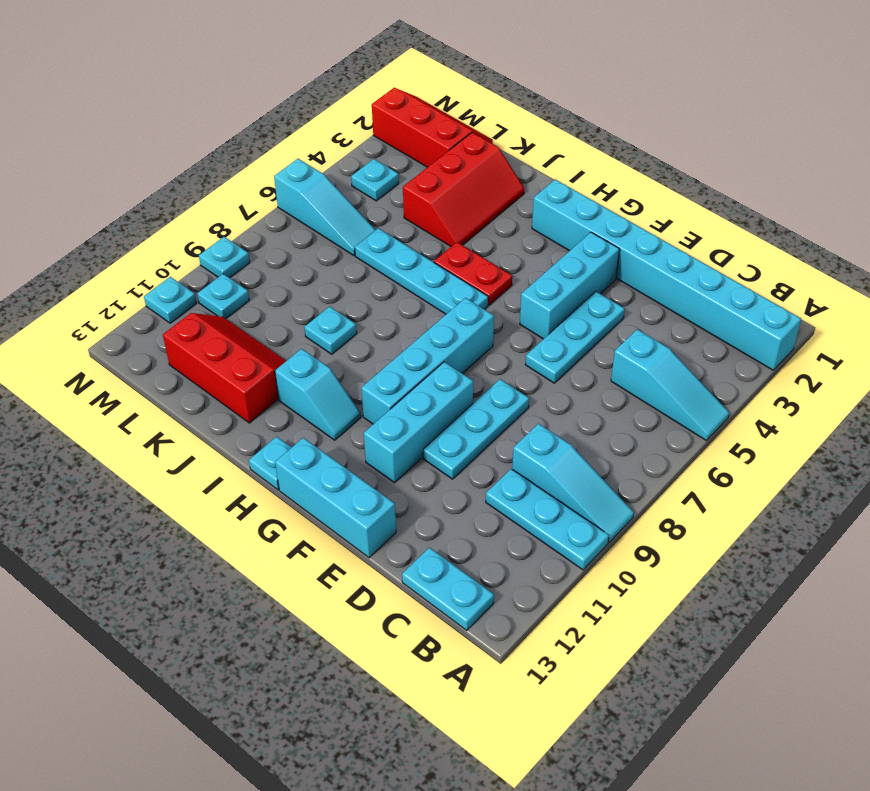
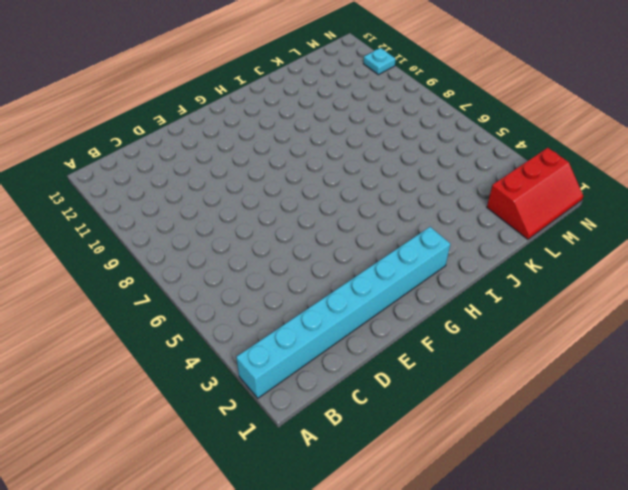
none -> cyan slope A5:C5 level 1 top C
none -> cyan slope A9:C9 level 1 top C
none -> cyan plate A10:C10 level 1

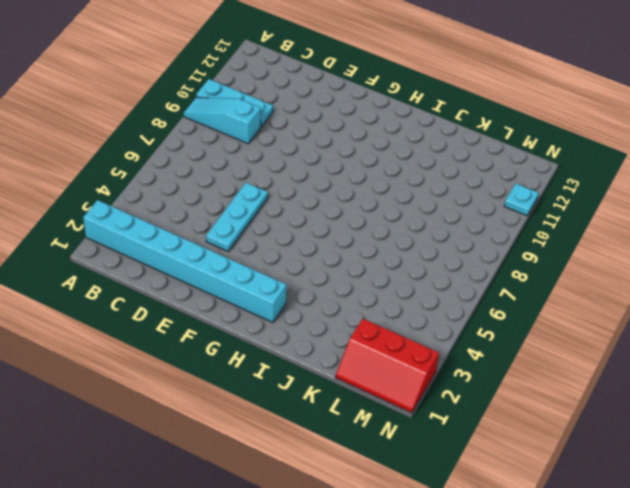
none -> cyan slope A5:C5 level 1 top C
none -> cyan plate B13:C13 level 1
none -> cyan plate E8:E10 level 1

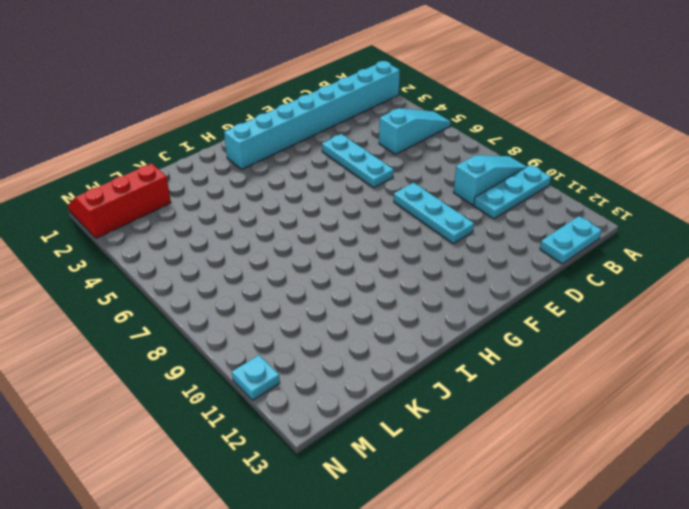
none -> cyan brick E13:G13 level 1
none -> cyan brick F3:F5 level 1
none -> cyan brick F9:F11 level 1

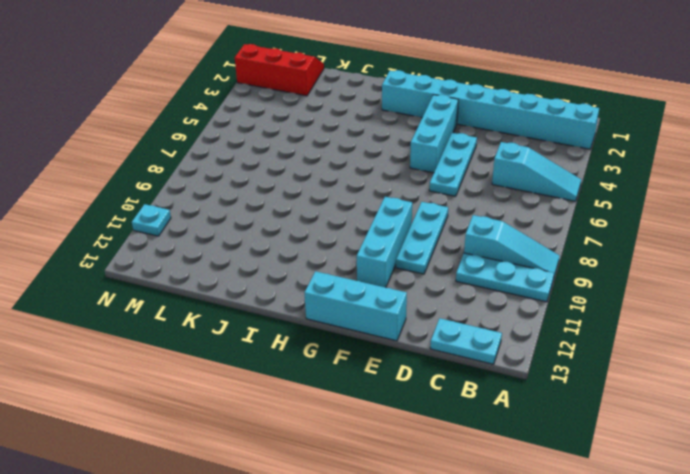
none -> cyan brick G7:G10 level 1
none -> red plate H5:I5 level 1
none -> cyan plate H6:K6 level 1

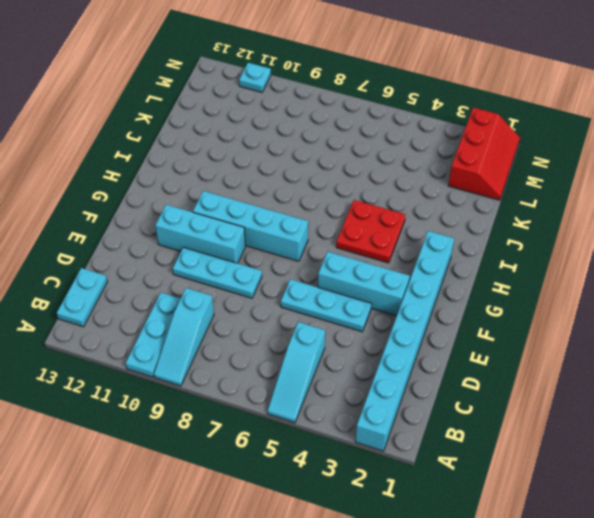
red plate H4:I5 level 1 -> red plate H5:I5 level 1
none -> cyan brick E13:G13 level 1
none -> cyan plate H6:K6 level 1
none -> cyan slope H11:I11 level 1 top I

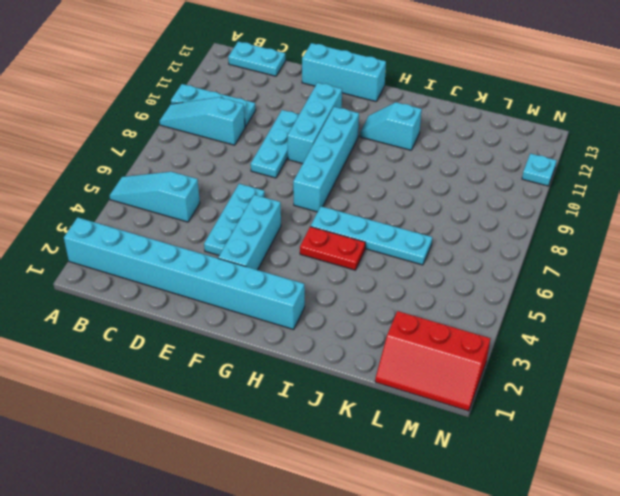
none -> cyan plate H13 level 1
none -> red slope J2:K4 level 1 top K
none -> cyan plate J9 level 1

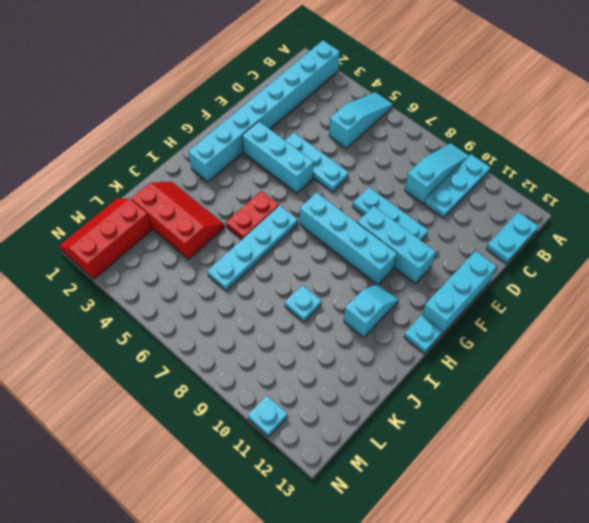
none -> red slope J11:L12 level 1 top 12
none -> cyan slope L6:N6 level 1 top N
none -> cyan plate M4 level 1

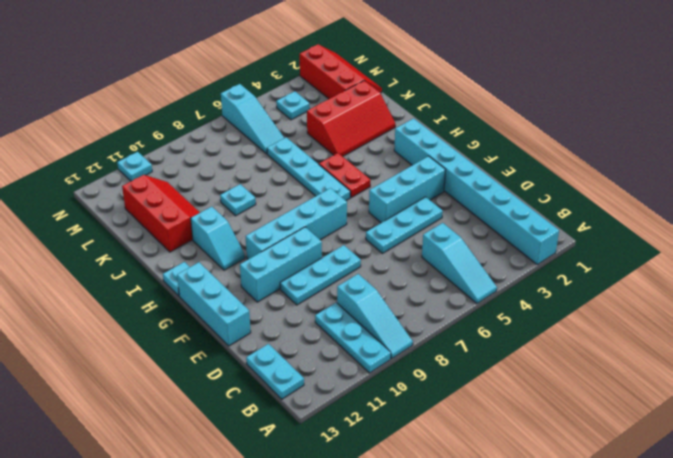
none -> cyan plate M10 level 1
none -> cyan plate N9 level 1

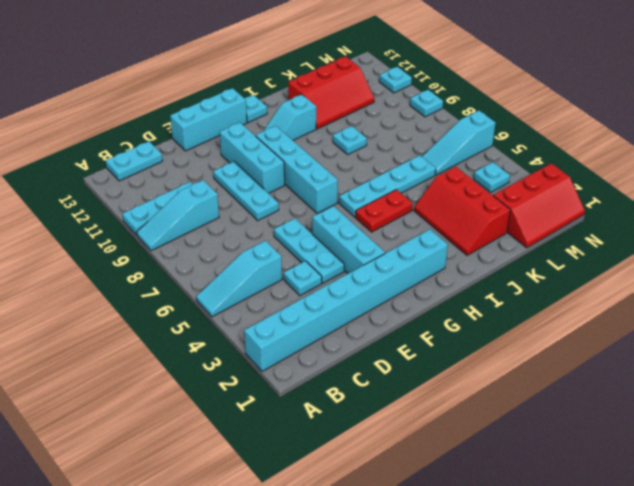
cyan plate D4 level 1 -> cyan plate M10 level 1

